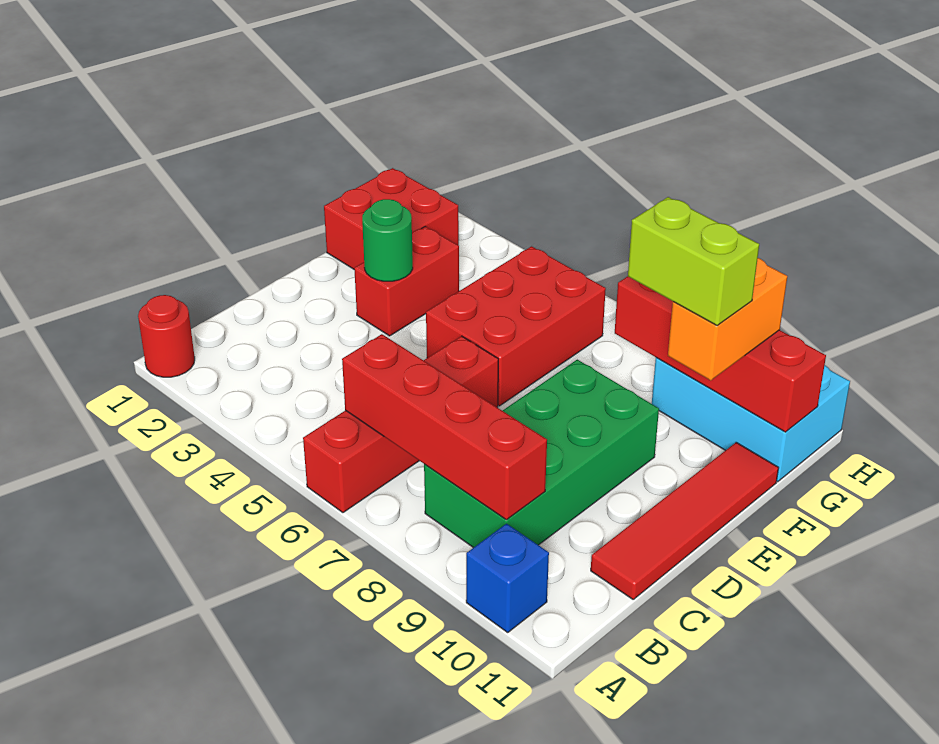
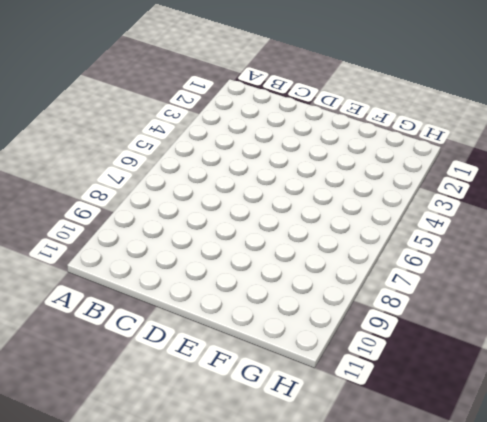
none -> red round brick A1 level 1
none -> red brick A6:D6 level 1
none -> blue brick A10 level 1

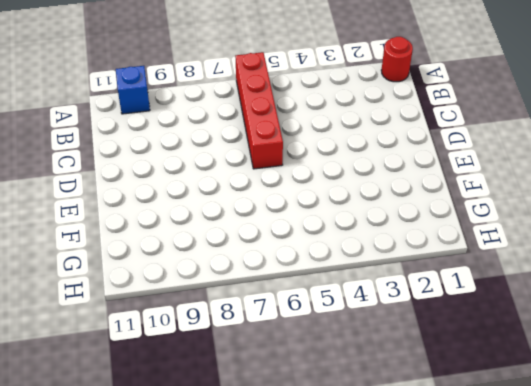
none -> green brick B8:E9 level 1
none -> red tile C11:F11 level 1
none -> red brick E3:F3 level 1

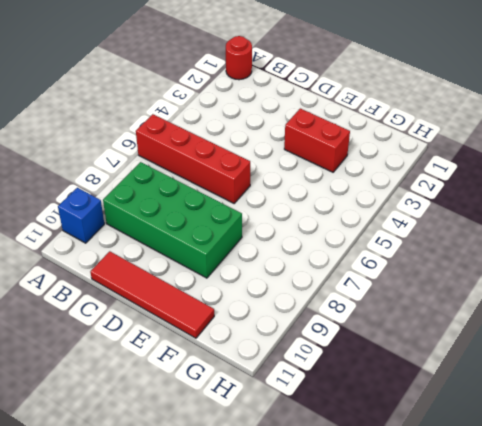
none -> red brick E5:G6 level 1
none -> red brick F1:G2 level 1
none -> cyan brick G9:H11 level 1

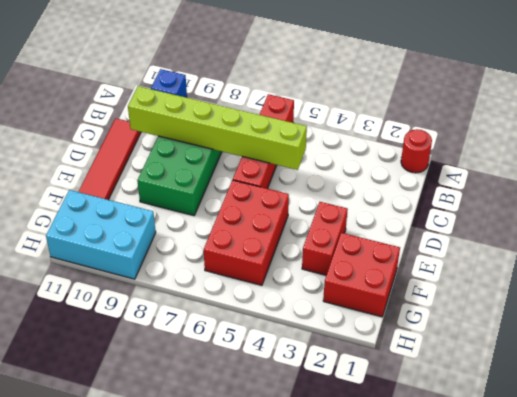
lime brick C5:C10 level 2 -> none
none -> red brick B6:B9 level 2
none -> green round brick E3 level 2
none -> red brick G8:G11 level 2

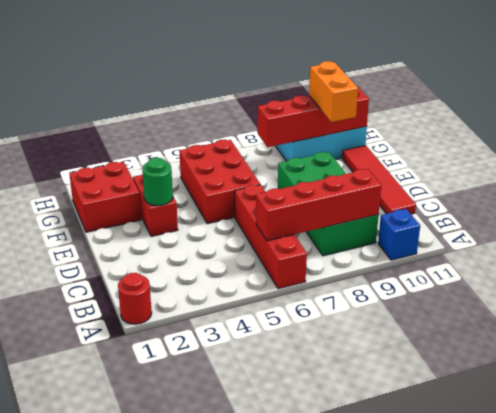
none -> lime brick F9:F10 level 4

